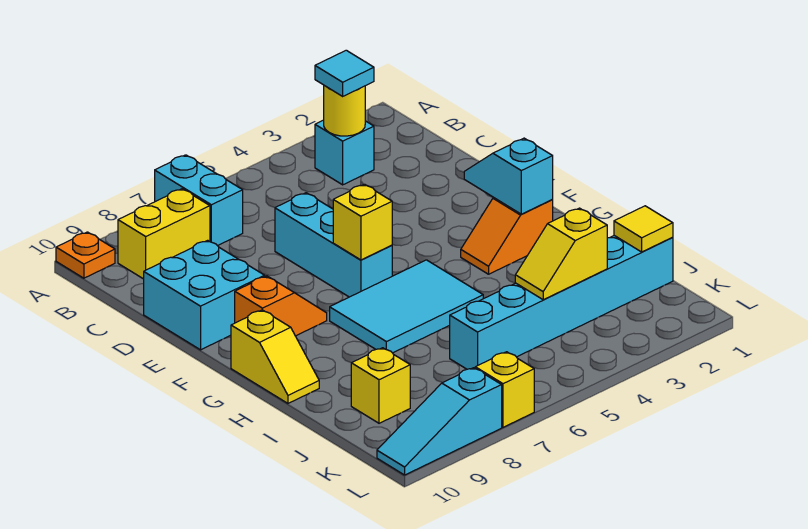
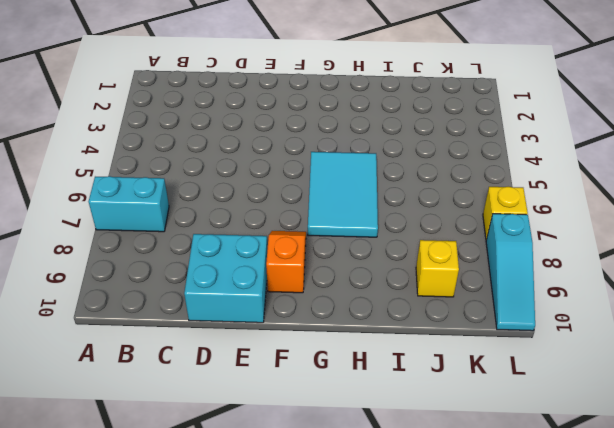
none -> orange plate A10 level 1
none -> cyan brick B3 level 1
none -> yellow brick B8:B9 level 1

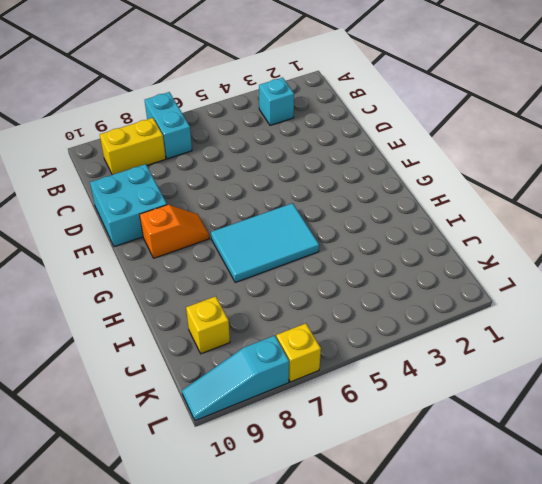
none -> orange plate A10 level 1
none -> cyan brick D6:F6 level 1
none -> orange slope G2:G3 level 1 top 2

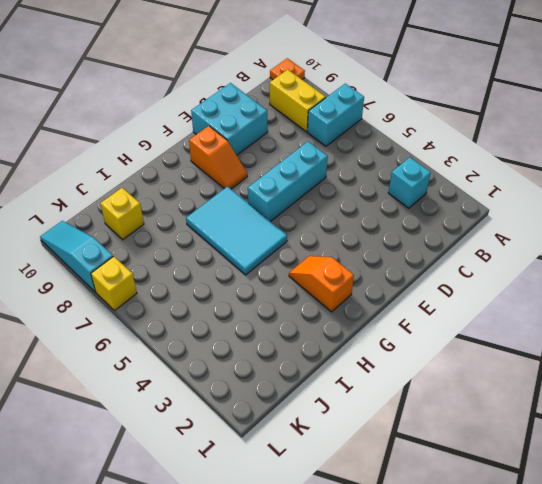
none -> yellow slope G10:H10 level 1 top G
none -> cyan brick J1:J6 level 1
none -> yellow round brick B3 level 2

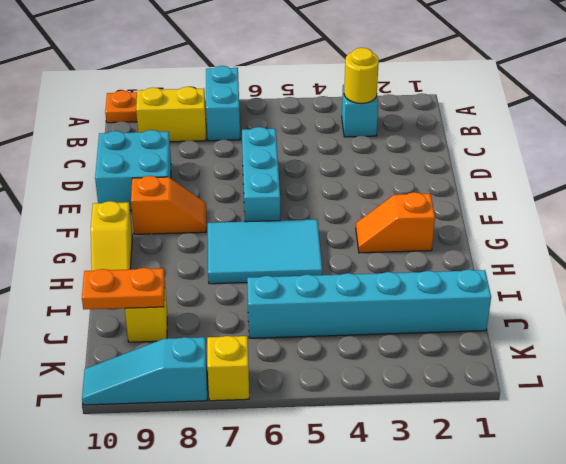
orange plate J9:J10 level 2 -> none
none -> cyan slope F2:G2 level 2 top G
none -> yellow brick F6 level 2
none -> yellow tile J1 level 2

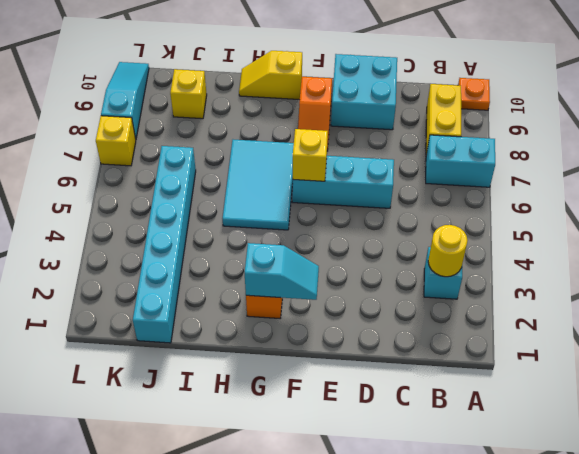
none -> yellow tile J1 level 2
none -> yellow slope J3:J4 level 2 top 3
none -> cyan tile B3 level 3

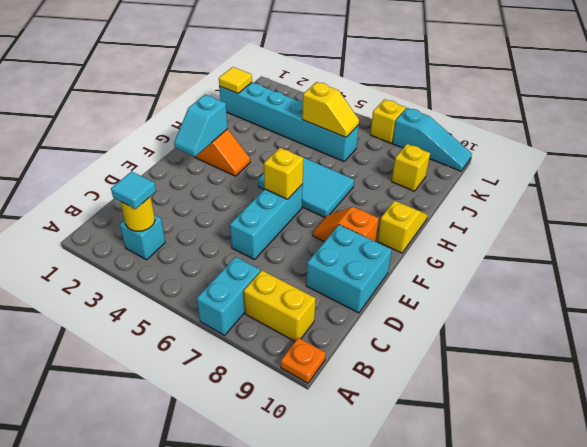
yellow slope J5:J6 level 2 top 5 -> yellow slope J3:J4 level 2 top 3

